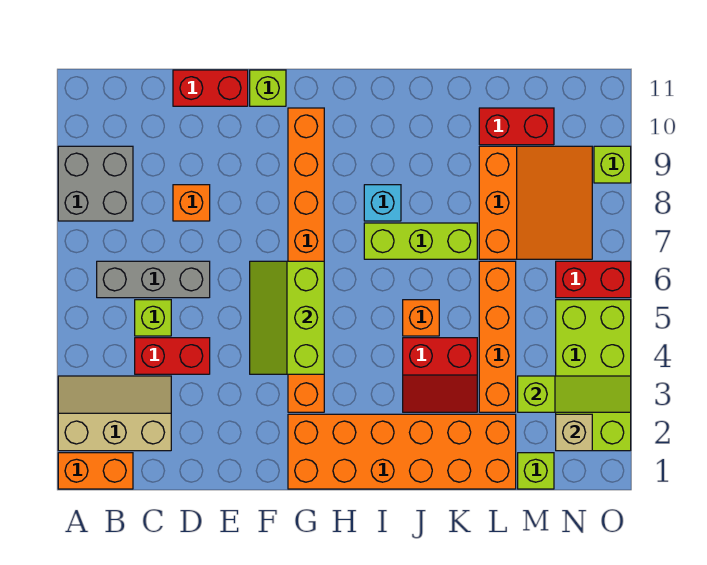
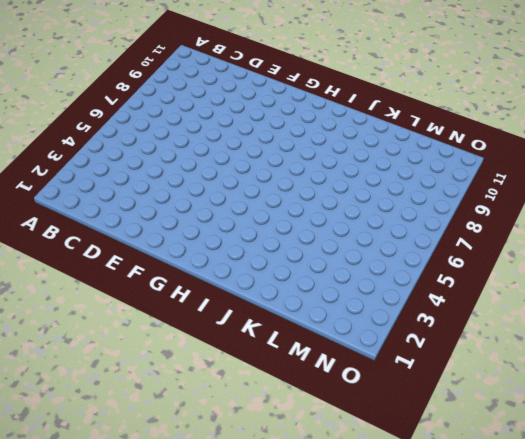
none -> orange brick A1:B1 level 1
none -> tan slope A2:C3 level 1 top 2
none -> grey brick A8:B9 level 1

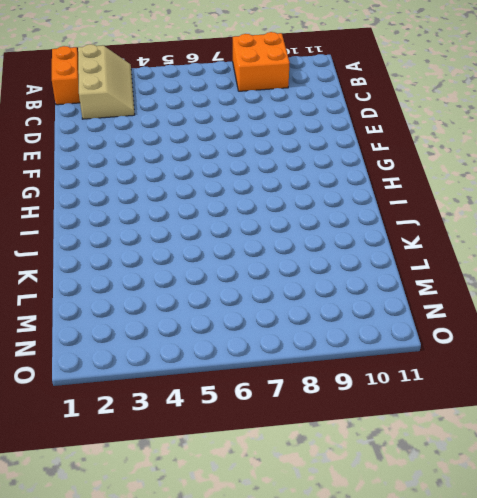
orange brick A8:B9 level 1 -> grey brick A8:B9 level 1
none -> grey brick B6:D6 level 1
none -> red brick C4:D4 level 1
none -> lime brick C5 level 1

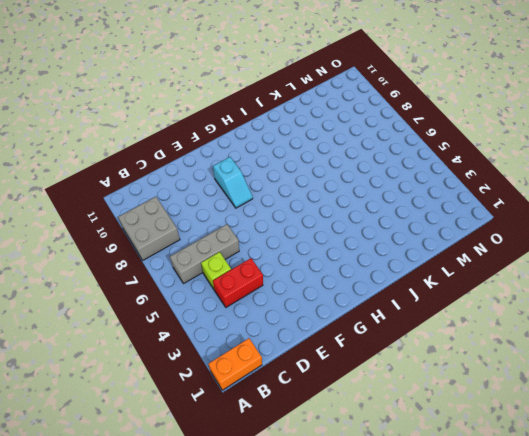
cyan slope F8:F9 level 1 top 9 -> none
none -> tan slope A2:C3 level 1 top 2
none -> orange brick D8 level 1
none -> red brick D11:E11 level 1

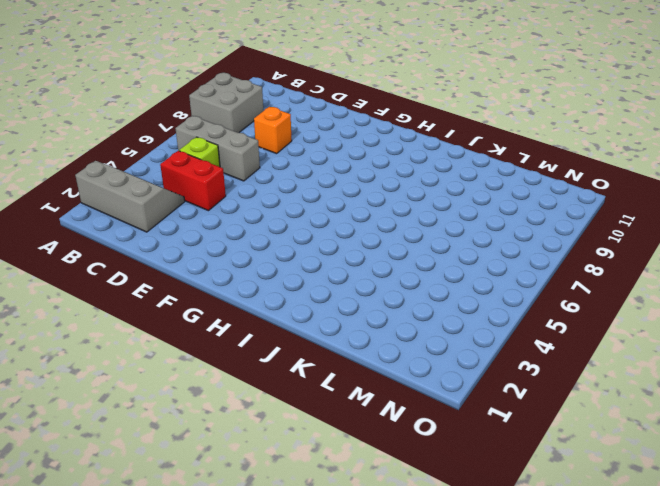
grey slope A2:C3 level 1 top 2 -> tan slope A2:C3 level 1 top 2
none -> orange brick A1:B1 level 1
none -> red brick D11:E11 level 1
none -> lime brick F11 level 1

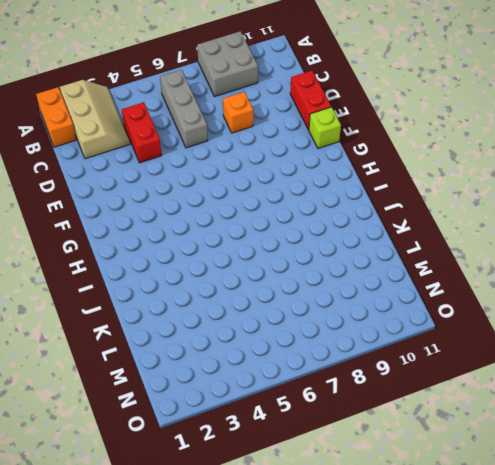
none -> lime brick C5 level 1
none -> orange brick G1:L2 level 1
none -> orange brick G3:G10 level 1

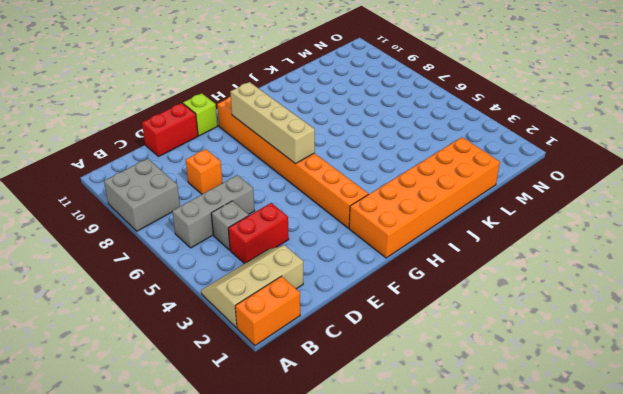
grey brick C5 level 1 -> lime brick C5 level 1
tan brick G6:G9 level 2 -> lime slope F4:G6 level 2 top G
none -> lime brick I7:K7 level 1
none -> cyan brick I8 level 1
none -> red slope J3:K4 level 1 top 4

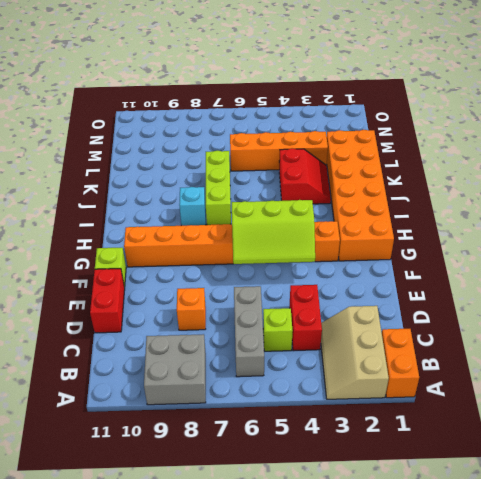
none -> orange brick J5 level 1
none -> orange slope L7:N9 level 1 top L
none -> red brick L10:M10 level 1

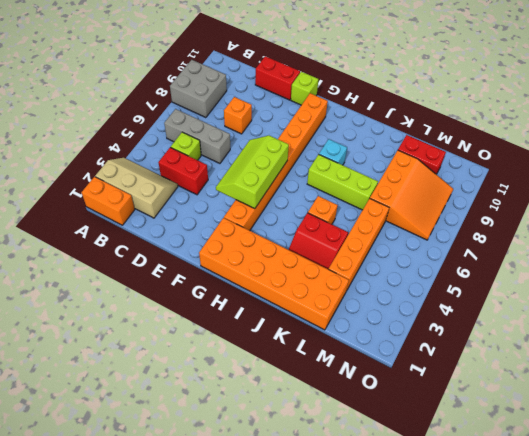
none -> lime brick M1 level 1
none -> lime brick N2:O5 level 1
none -> red brick N6:O6 level 1

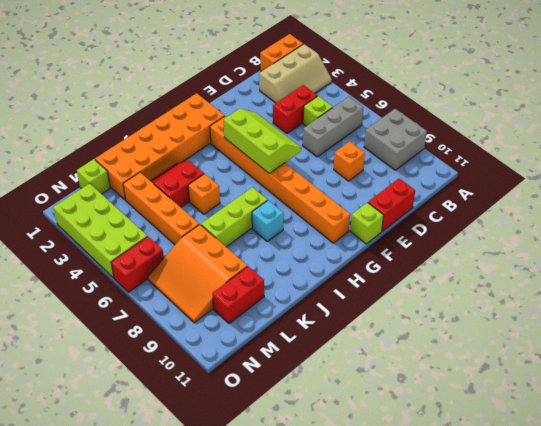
none -> lime brick O9 level 1
none -> lime slope M3:O3 level 2 top M
none -> tan brick N2 level 2

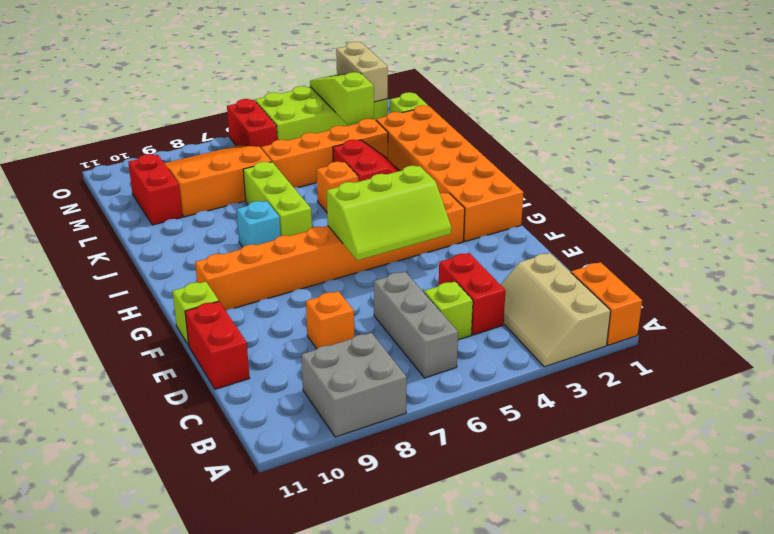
tan brick N2:O2 level 2 -> tan brick N2 level 2
none -> lime brick O9 level 1

